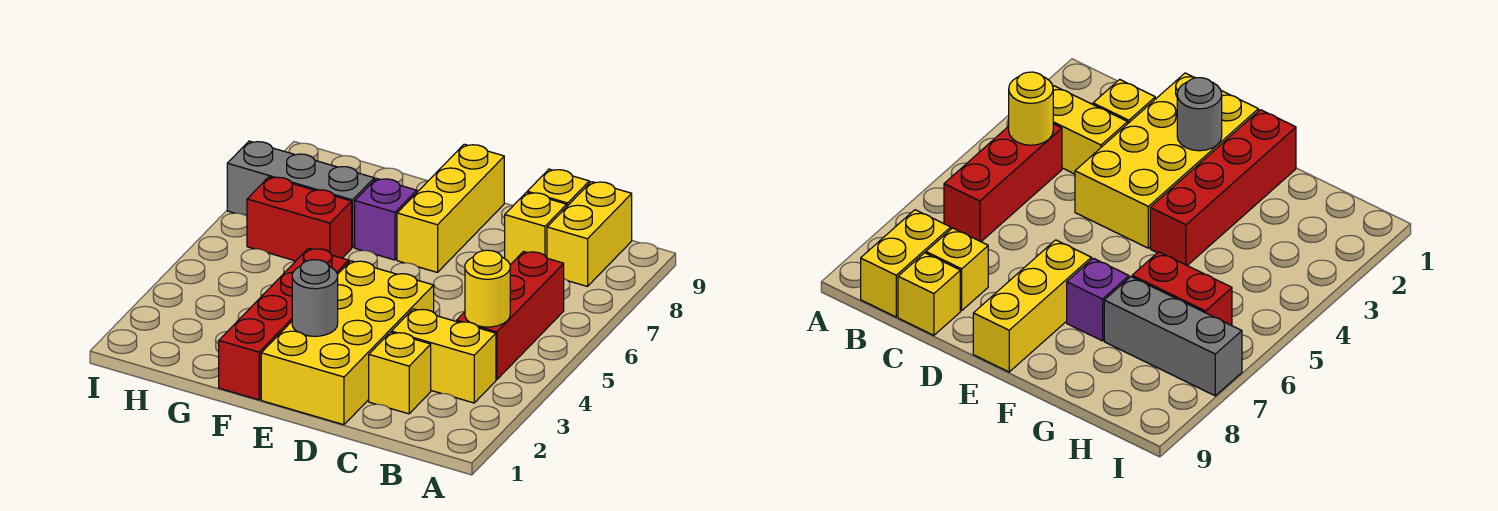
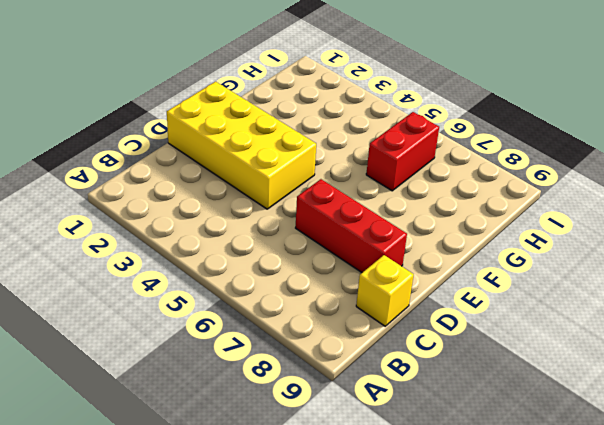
red brick D6:D8 level 1 -> red brick B4:B6 level 1
none -> yellow brick B3:C3 level 1
none -> yellow brick B8:B9 level 1
none -> yellow brick C2 level 1

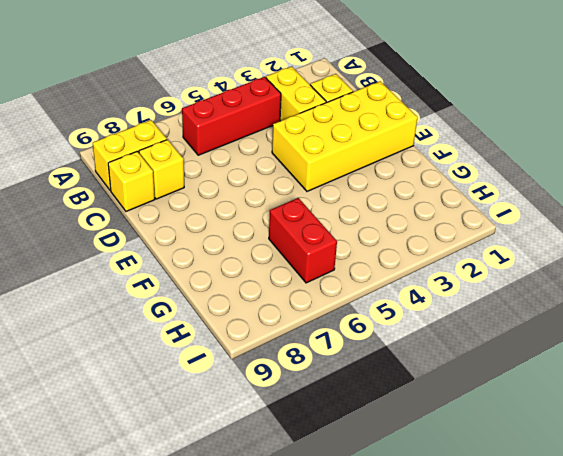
none -> yellow brick E7:E9 level 1
none -> red brick F1:F4 level 1
none -> purple brick F7 level 1

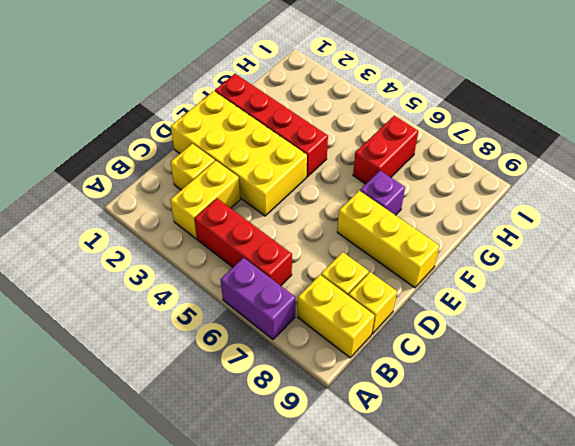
purple brick A6:A7 level 1 -> none
none -> grey brick G7:I7 level 1
none -> yellow round brick B4 level 2
none -> grey round brick E2 level 2

